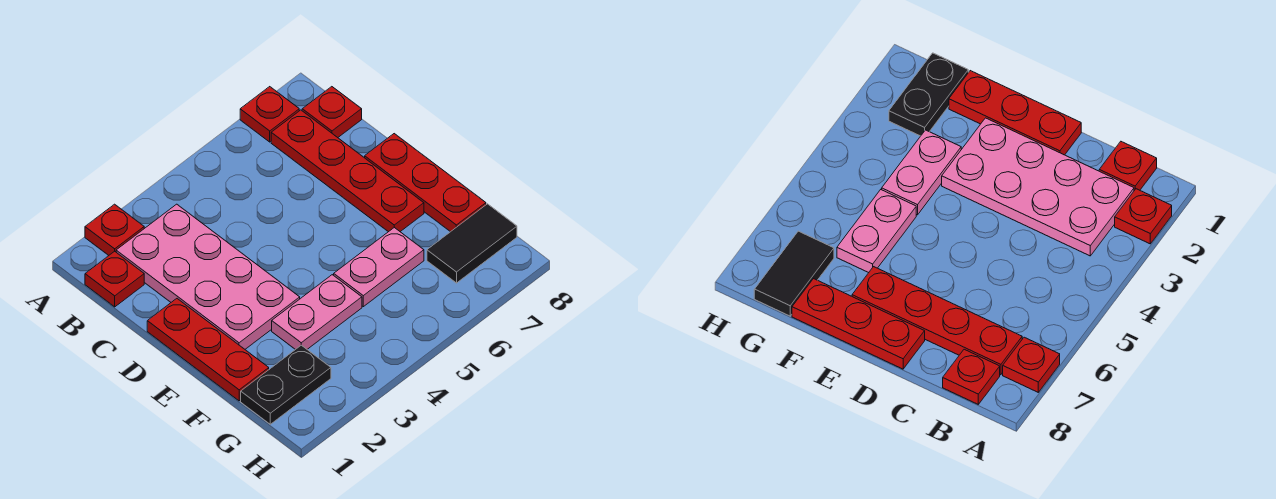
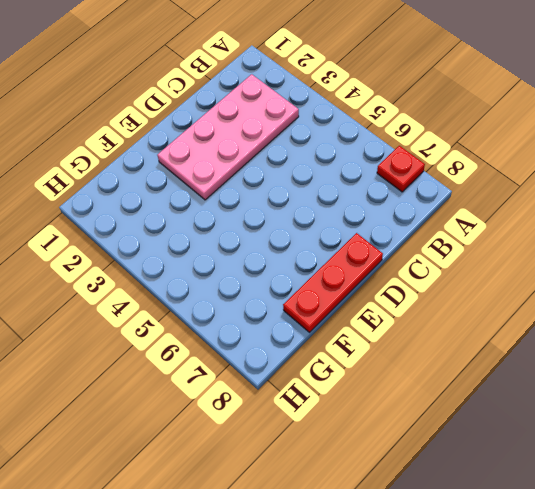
none -> red plate A2 level 1
none -> red plate B1 level 1
none -> red plate B7:E7 level 1

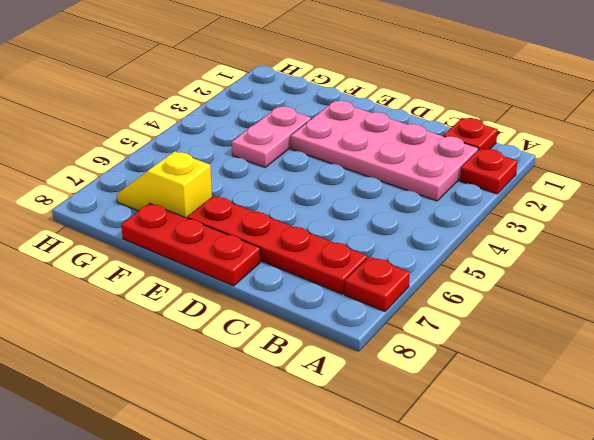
yellow slope F7:G7 level 1 top F -> black tile G7:G8 level 1
none -> red plate B8 level 1
none -> red plate D1:F1 level 1
none -> pink plate F5:F6 level 1

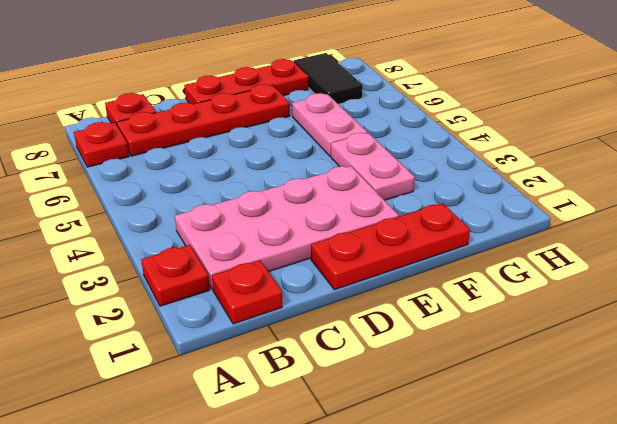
none -> black plate G1:G2 level 1

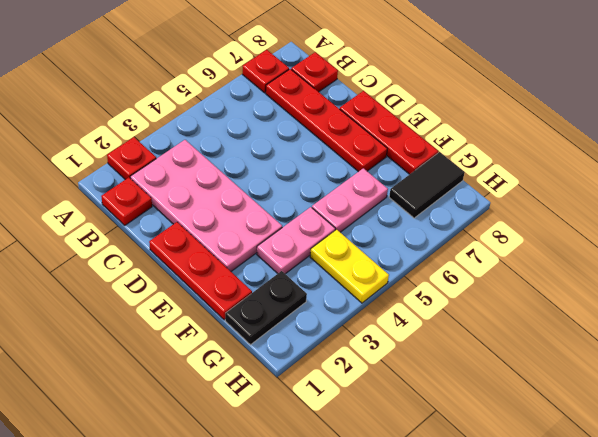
yellow plate G4:H4 level 1 -> none

